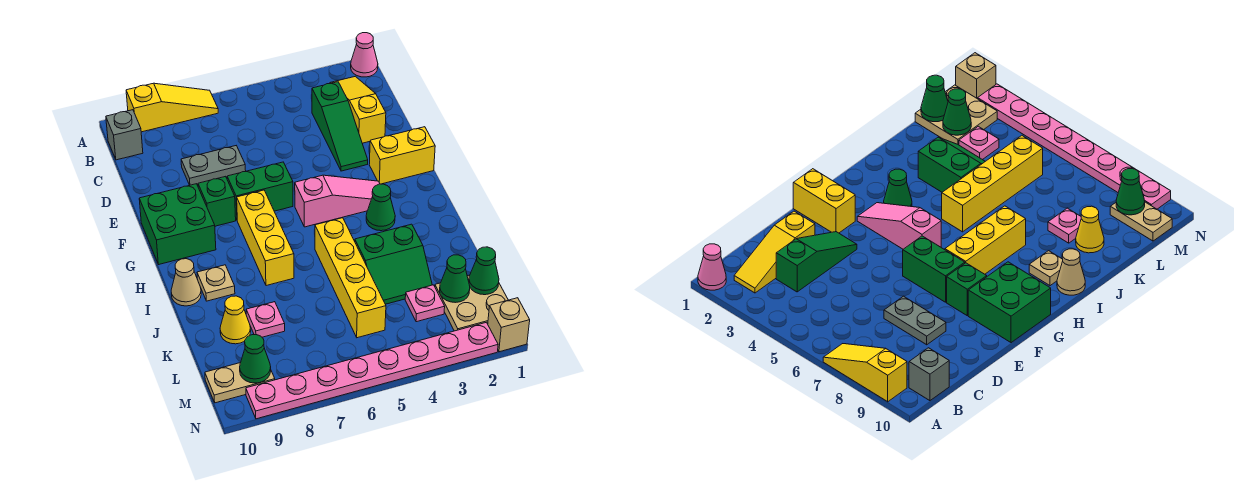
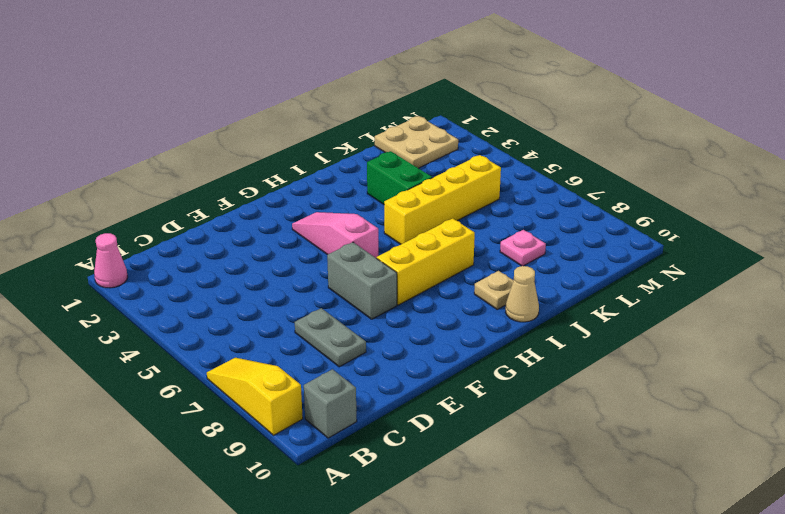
grey brick F6:F7 level 1 -> green brick F6:F7 level 1
none -> yellow slope B2:D2 level 1 top D
none -> green slope C3:E3 level 1 top C
none -> yellow brick F1:F2 level 1

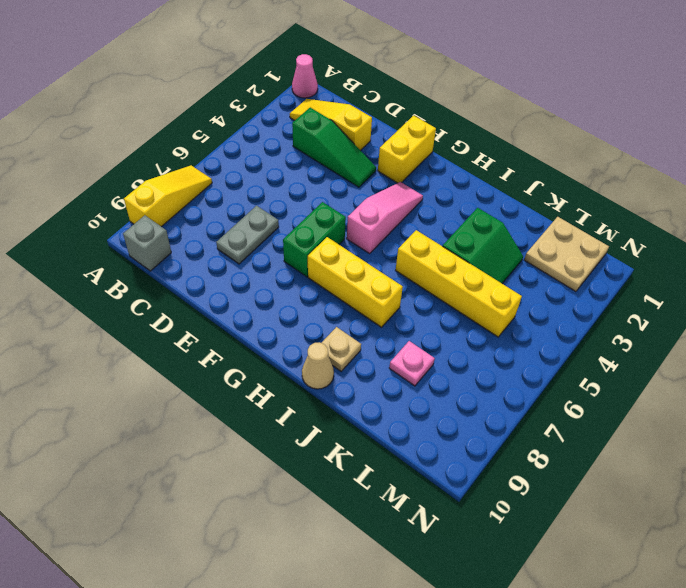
none -> green brick F8 level 1
none -> green brick F9:G10 level 1
none -> green cone H3 level 1

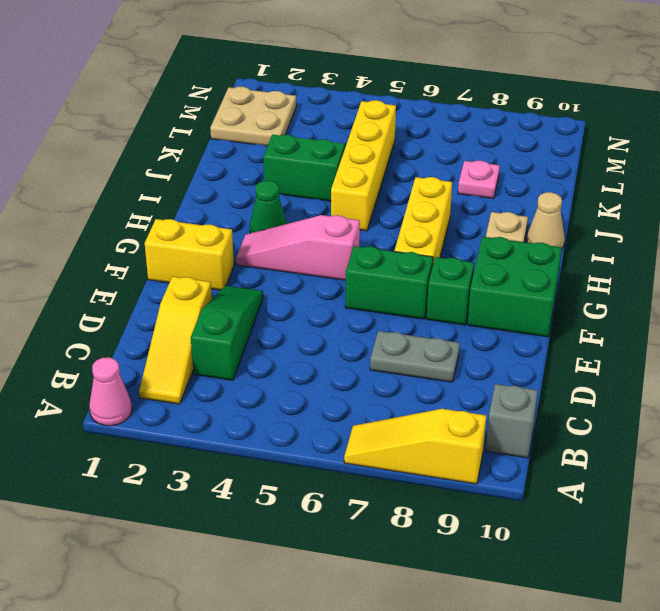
none -> yellow cone K9 level 1
none -> pink plate L3 level 1
none -> tan plate M9:M10 level 1

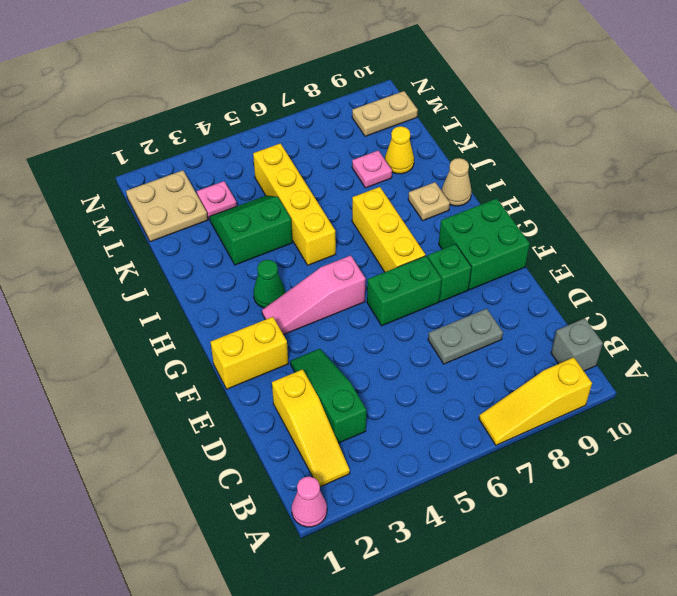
none -> tan brick N1 level 1
none -> pink plate N2:N9 level 1
none -> green cone L1 level 2

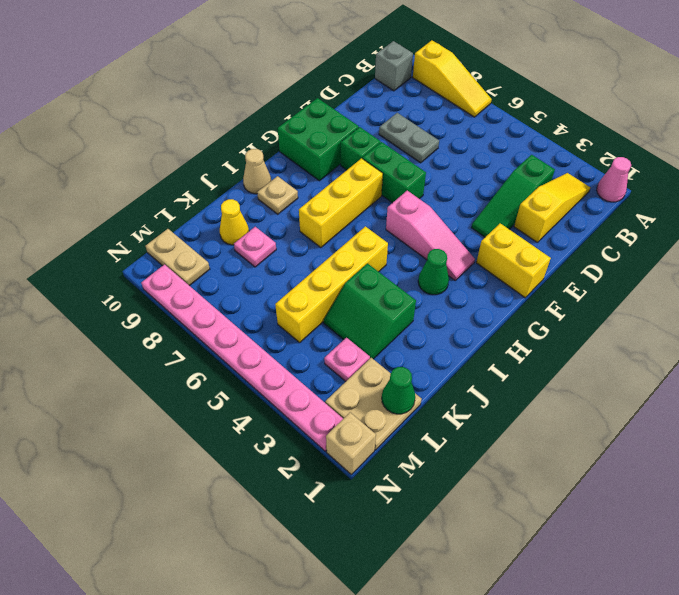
none -> green cone L2 level 2
none -> green cone M9 level 2

